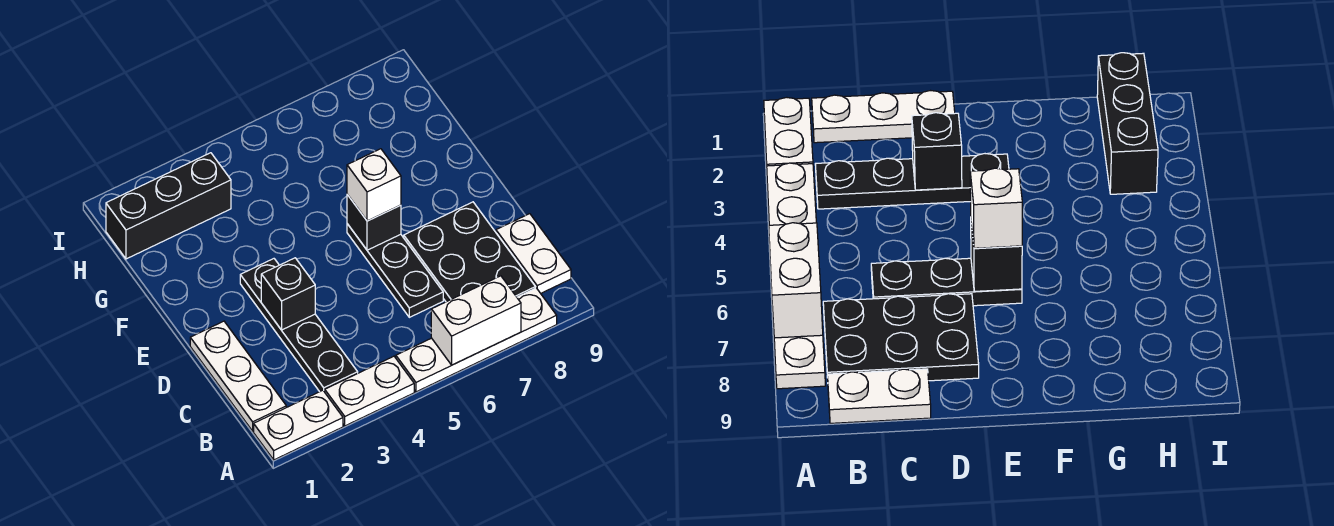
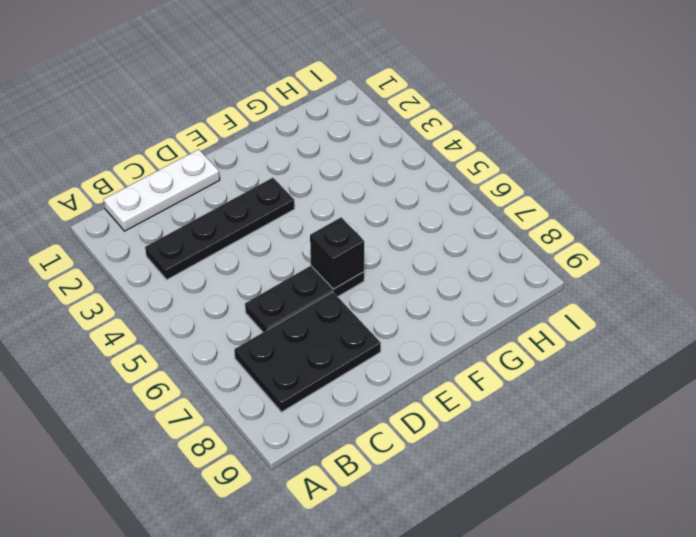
none -> white plate A1:A2 level 1
none -> white plate A3:A4 level 1
none -> white plate A5:A8 level 1

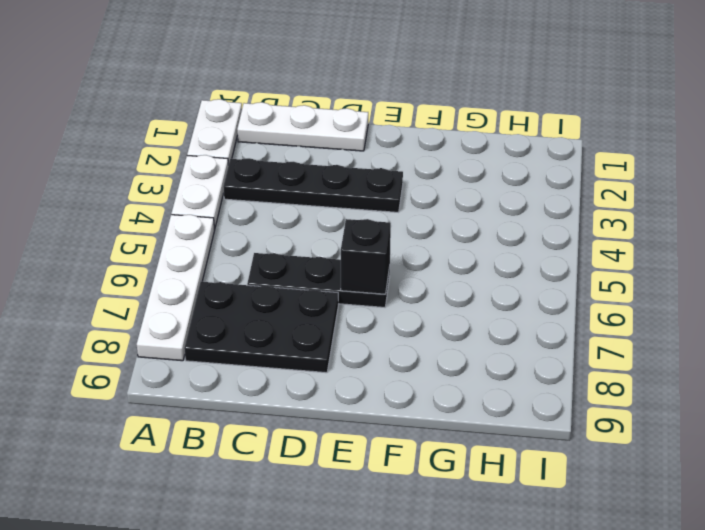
none -> white plate B9:C9 level 1
none -> black brick H1:H3 level 1
none -> white brick A6:A7 level 2

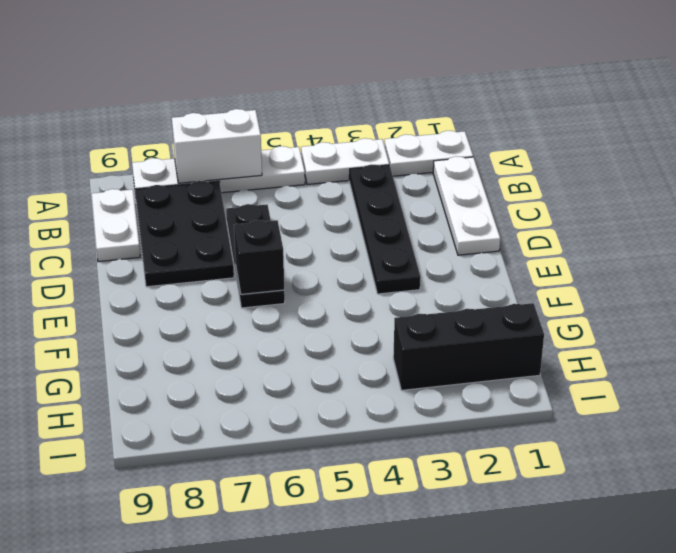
none -> black brick D3 level 2
none -> white brick E6 level 3

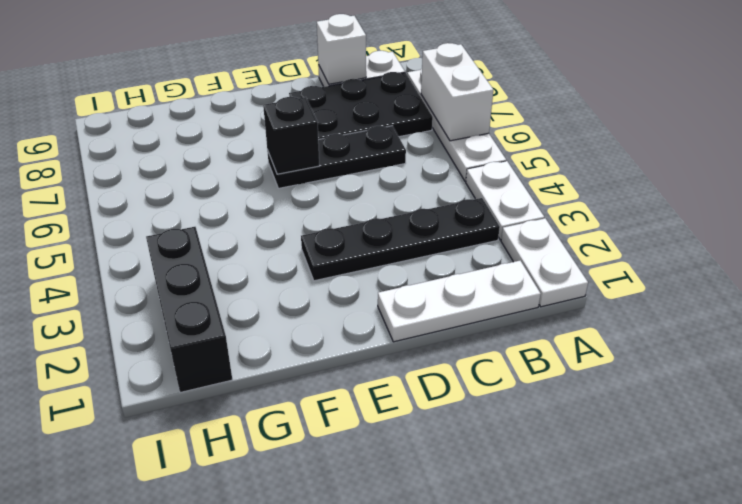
white brick C9 level 2 -> white brick E6 level 3
none -> black brick D3 level 2

